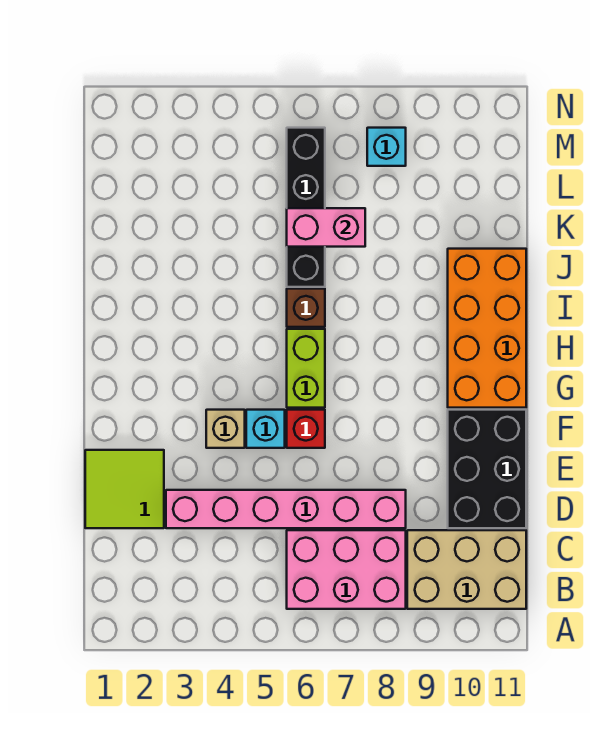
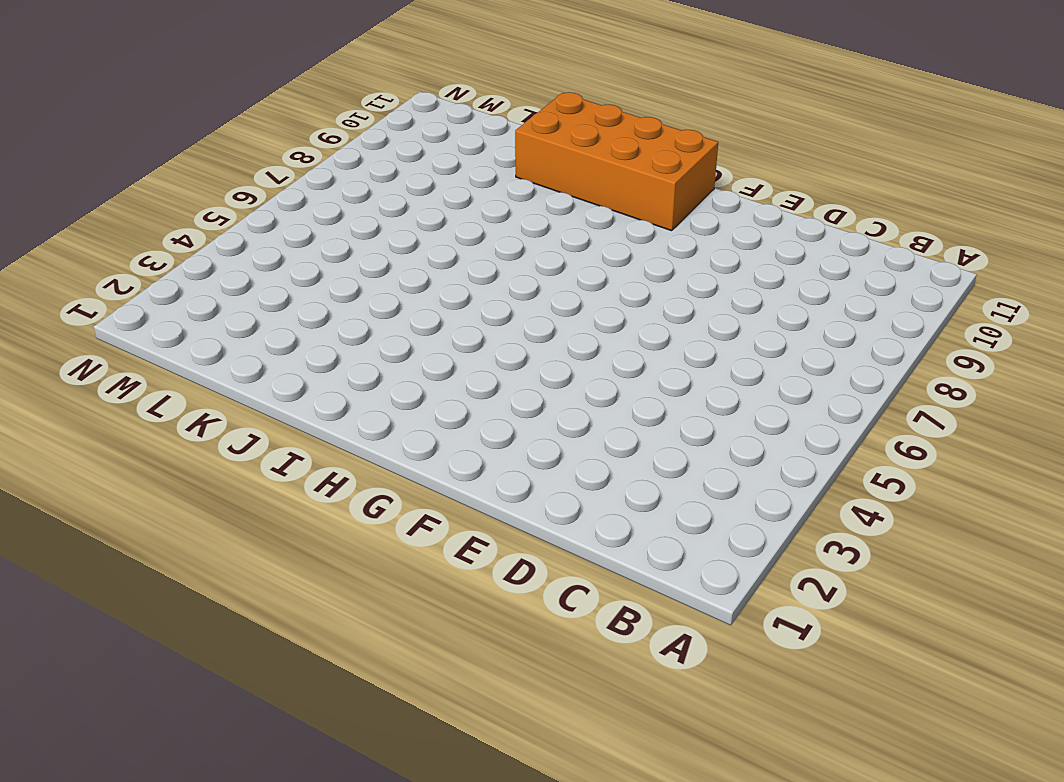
none -> pink brick B6:C8 level 1
none -> tan brick B9:C11 level 1
none -> lime tile D1:E2 level 1

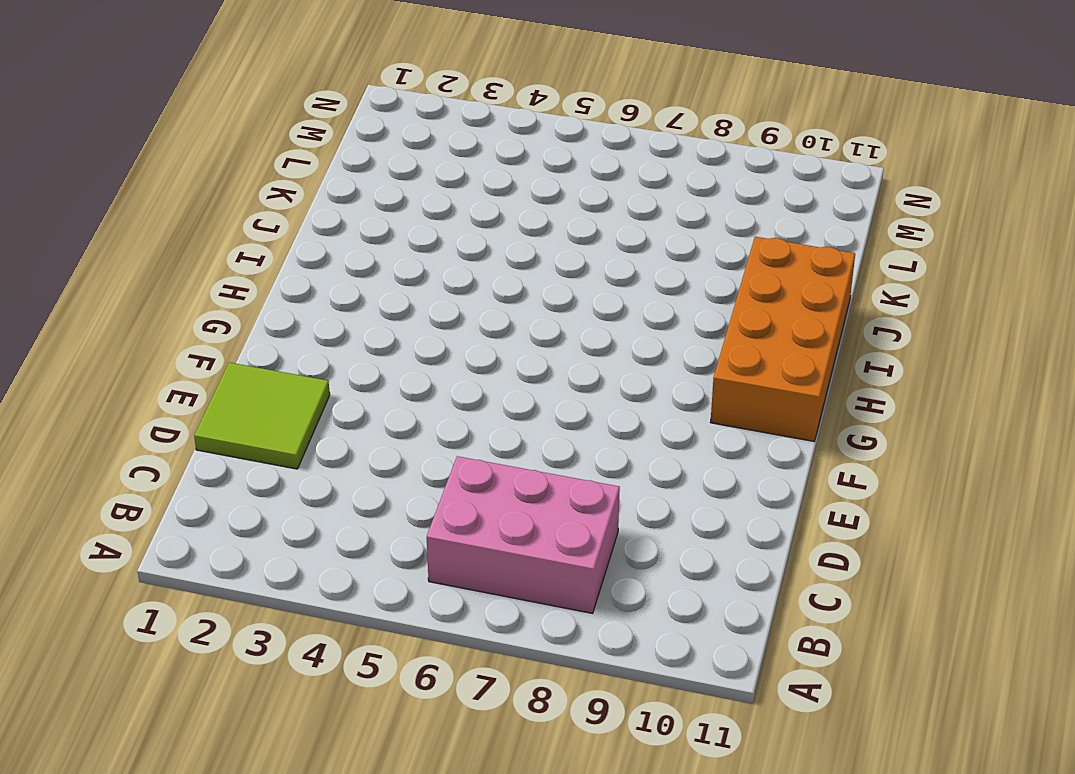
none -> tan brick B9:C11 level 1
none -> pink brick D3:D8 level 1
none -> black brick D10:F11 level 1

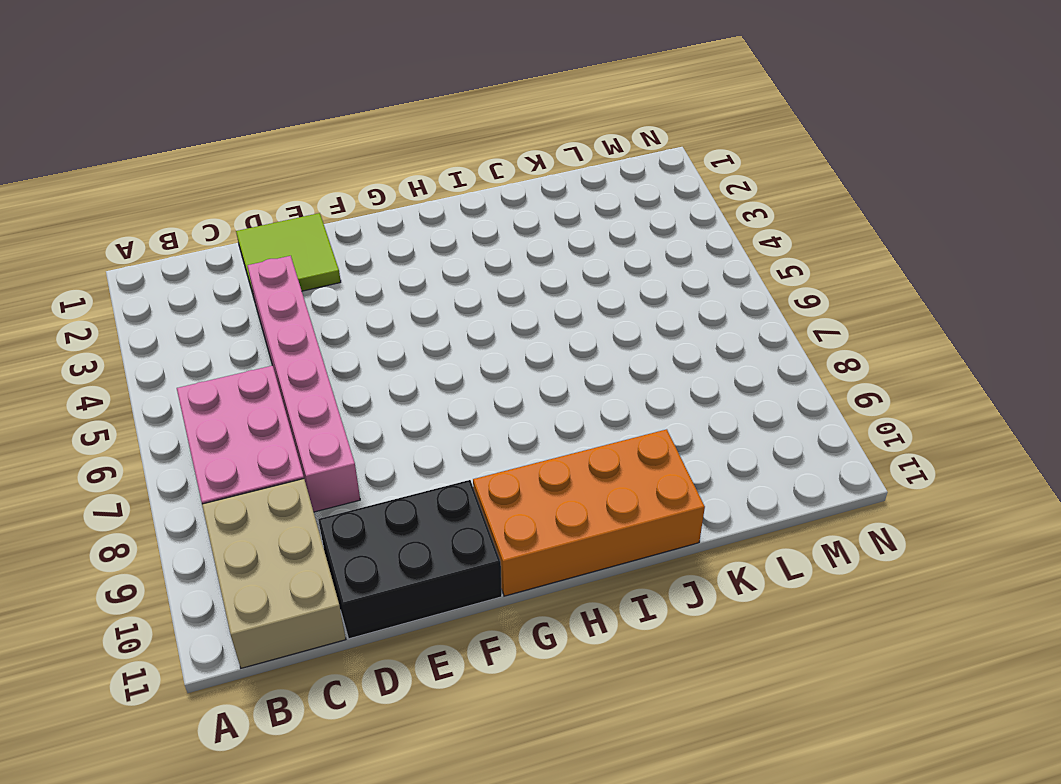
none -> tan brick F4 level 1
none -> cyan brick F5 level 1
none -> red brick F6 level 1

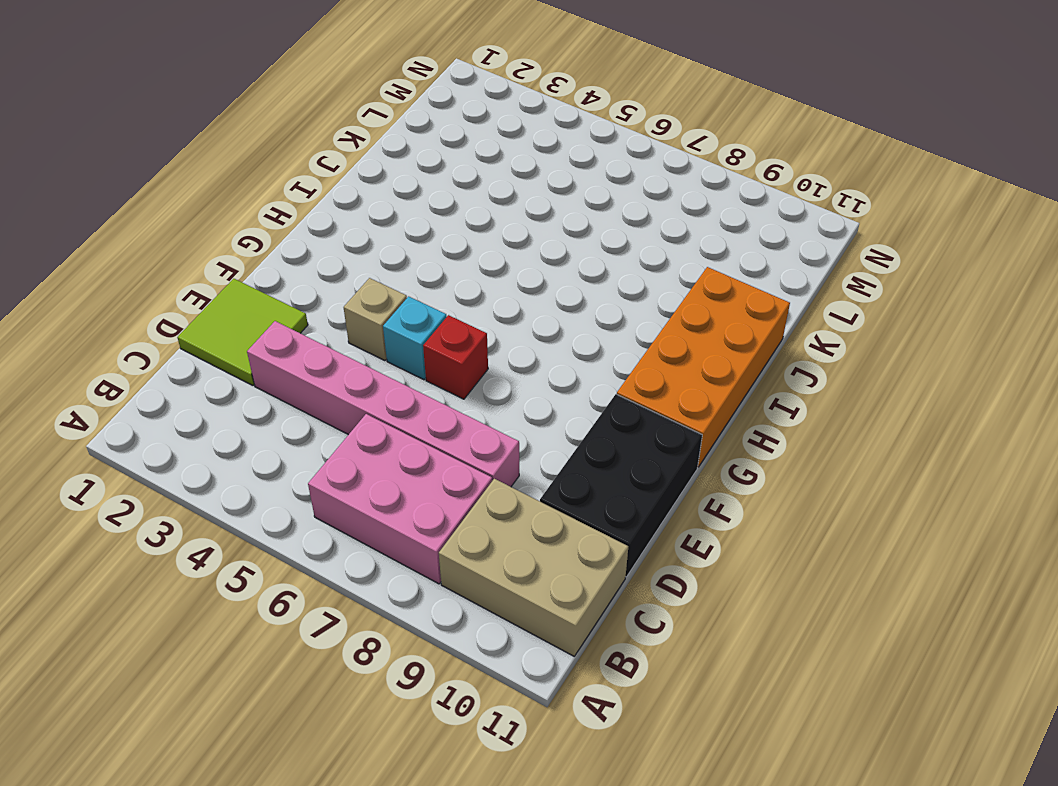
none -> lime brick G6:H6 level 1
none -> brown brick I6 level 1
none -> black brick J6:M6 level 1

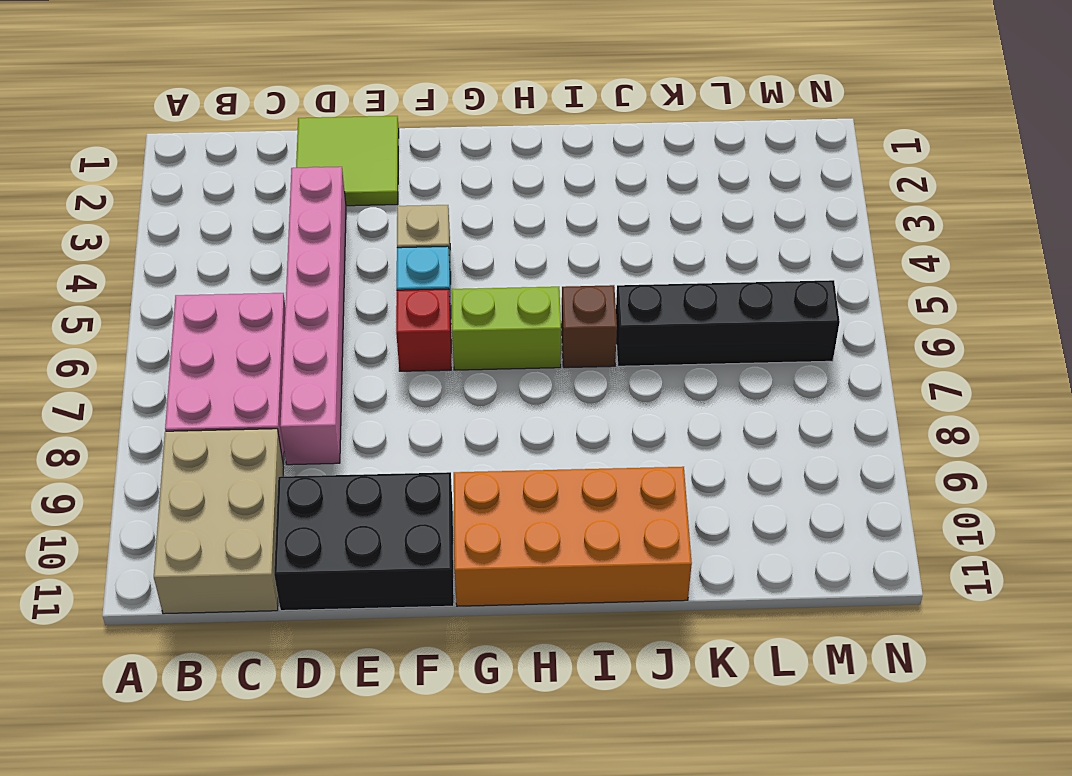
none -> cyan brick M8 level 1
none -> pink brick K6:K7 level 2

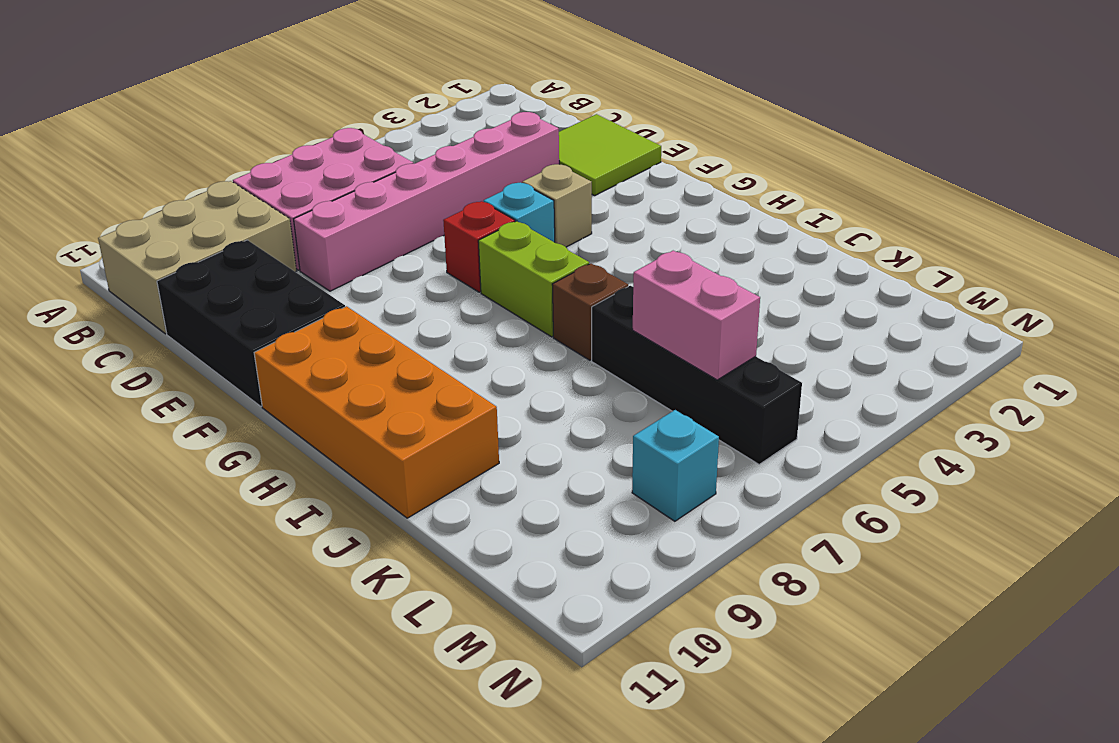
pink brick K6:L6 level 2 -> pink brick K6:K7 level 2

